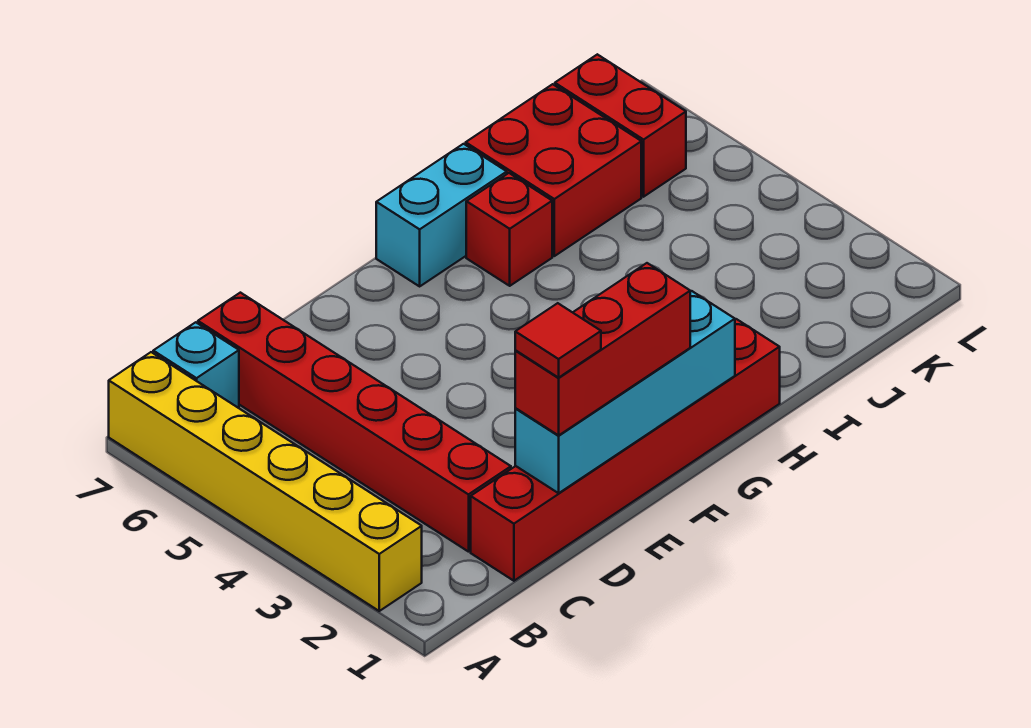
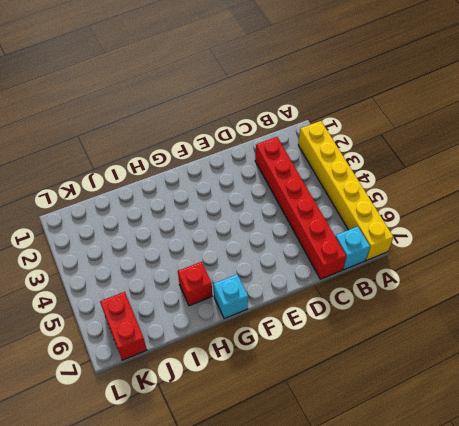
cyan brick G7 level 1 -> cyan brick G7:H7 level 1
none -> red brick C1:H1 level 1
none -> red brick I6:J7 level 1

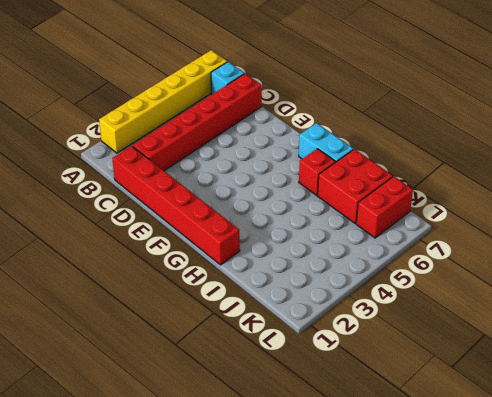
none -> cyan brick D1:G1 level 2
none -> red brick D1:F1 level 3

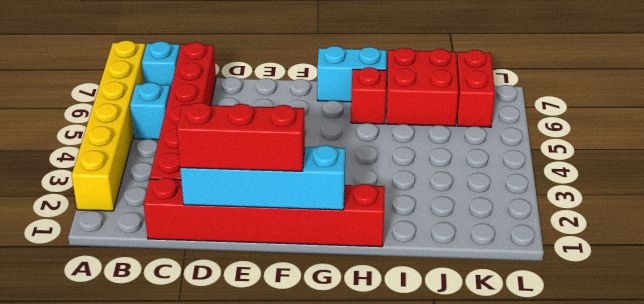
cyan brick B5 level 1 -> none
none -> red tile D1 level 4

